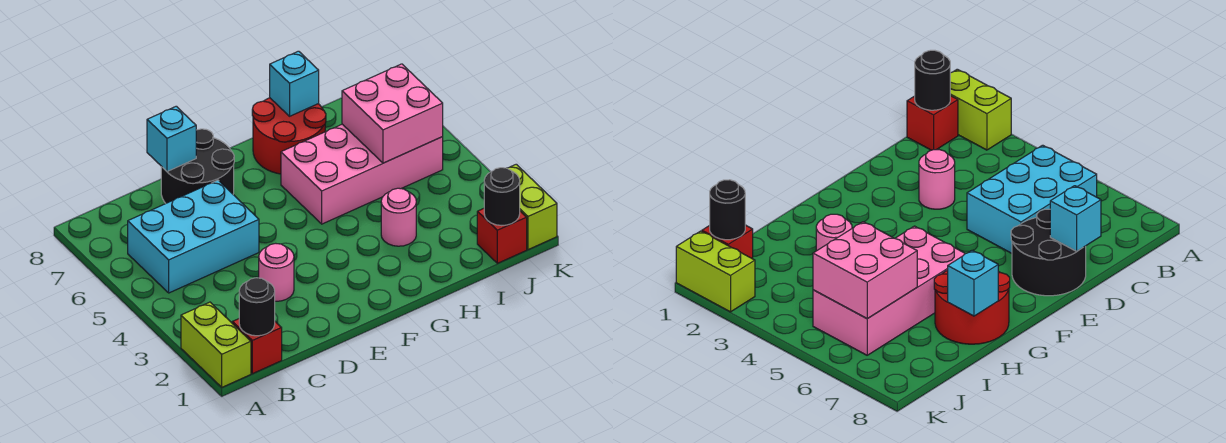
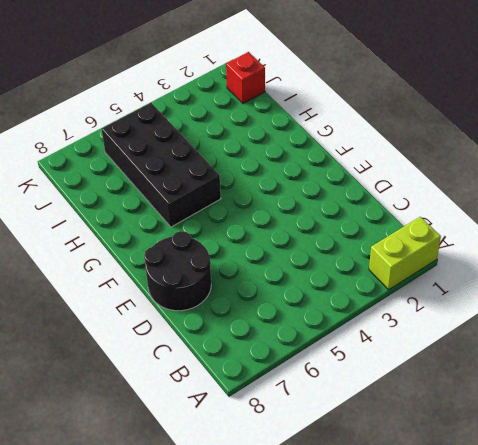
black brick G5:J6 level 1 -> pink brick G5:J6 level 1
none -> red brick B1 level 1
none -> cyan brick B5:D6 level 1
none -> pink round brick D3 level 1

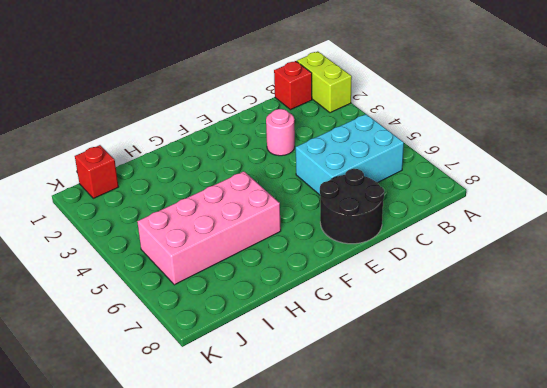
none -> red round brick G7:H8 level 1
none -> pink round brick H3 level 1
none -> lime brick K1:K2 level 1

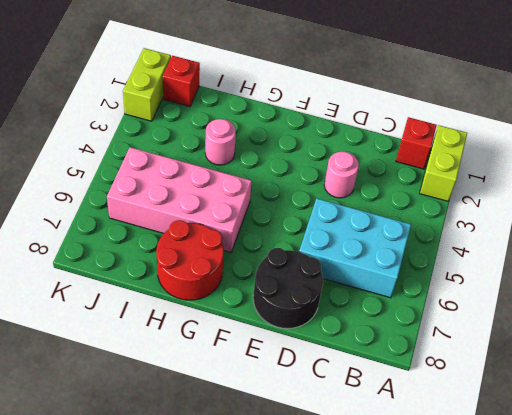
none -> black round brick B1 level 2
none -> cyan brick D8 level 2
none -> cyan brick H8 level 2

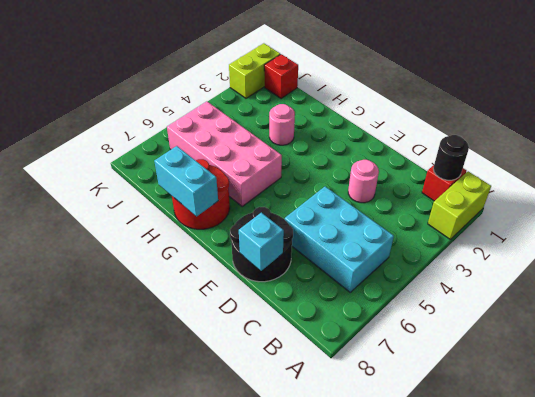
cyan brick G8:H8 level 2 -> cyan brick H8 level 2
none -> pink brick I5:J6 level 2
none -> black round brick J1 level 2

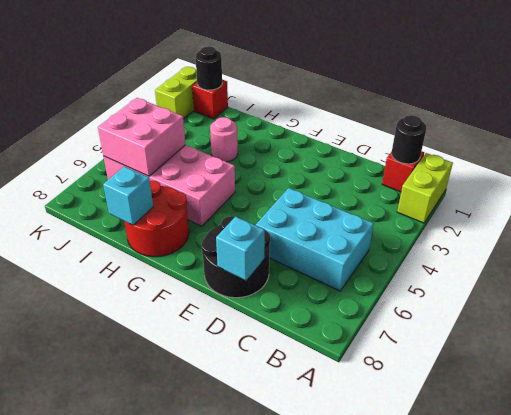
none -> pink round brick D3 level 1

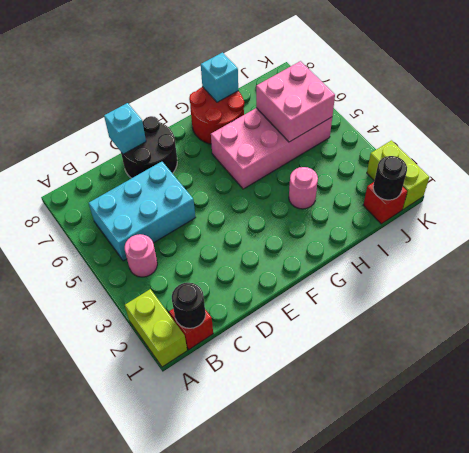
pink round brick B4 level 1 -> pink round brick D3 level 1

